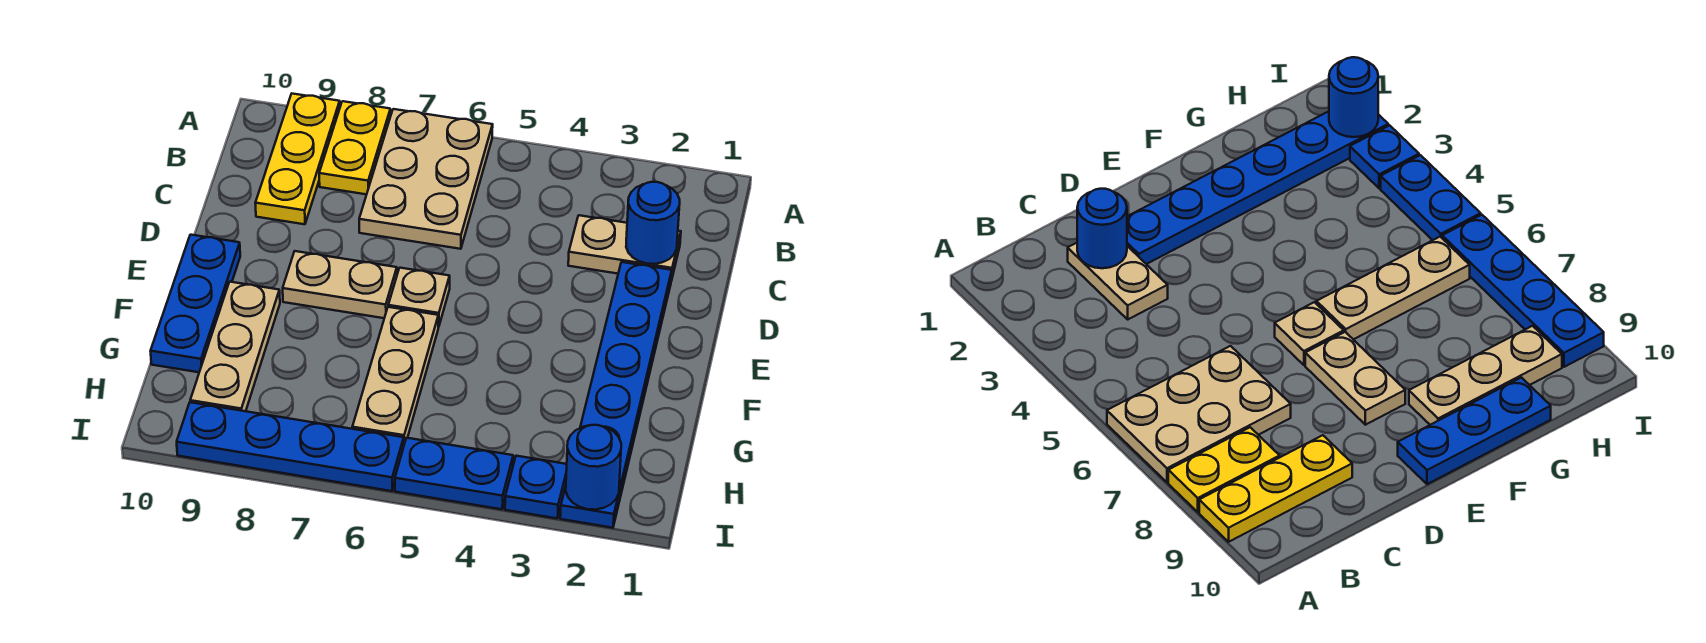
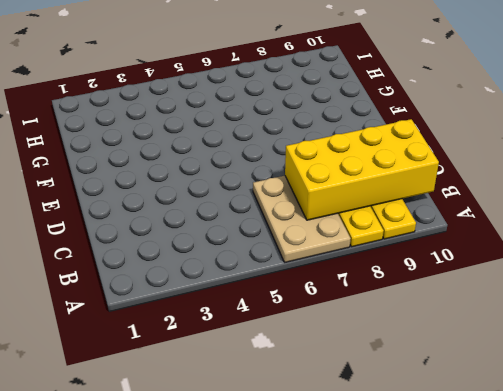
yellow brick B7:C10 level 2 -> none
none -> tan plate C2:C3 level 1
none -> blue plate D2:I2 level 1
none -> tan plate E6 level 1

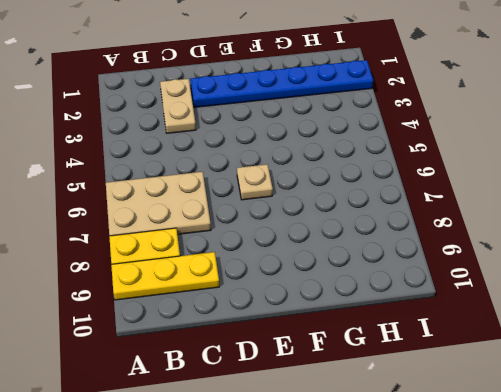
none -> tan plate E7:E8 level 1
none -> blue plate E10:G10 level 1
none -> tan plate F6:H6 level 1

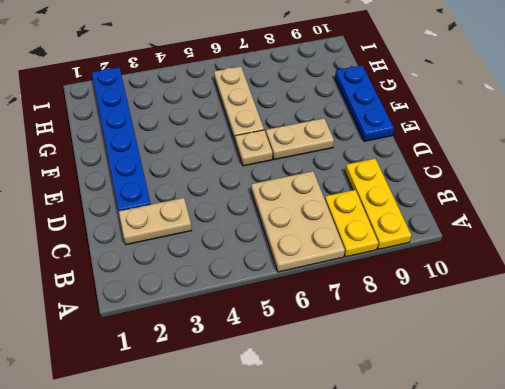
none -> tan plate F9:H9 level 1
none -> blue plate I3 level 1
none -> blue plate I4:I5 level 1

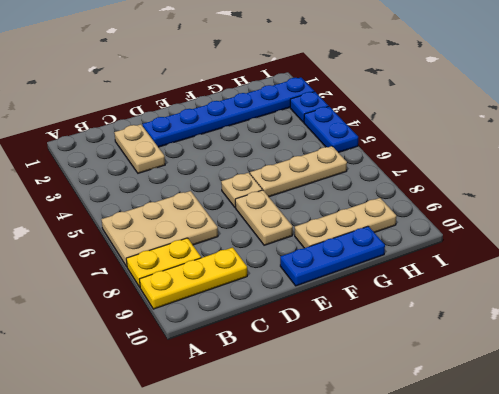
none -> blue plate I6:I9 level 1
none -> blue round brick C2 level 2
none -> blue round brick I2 level 2

